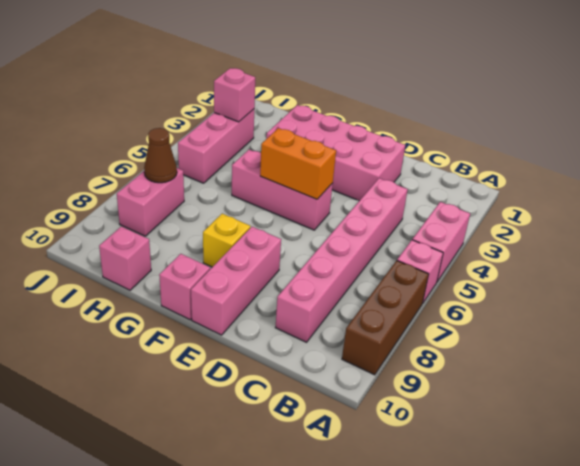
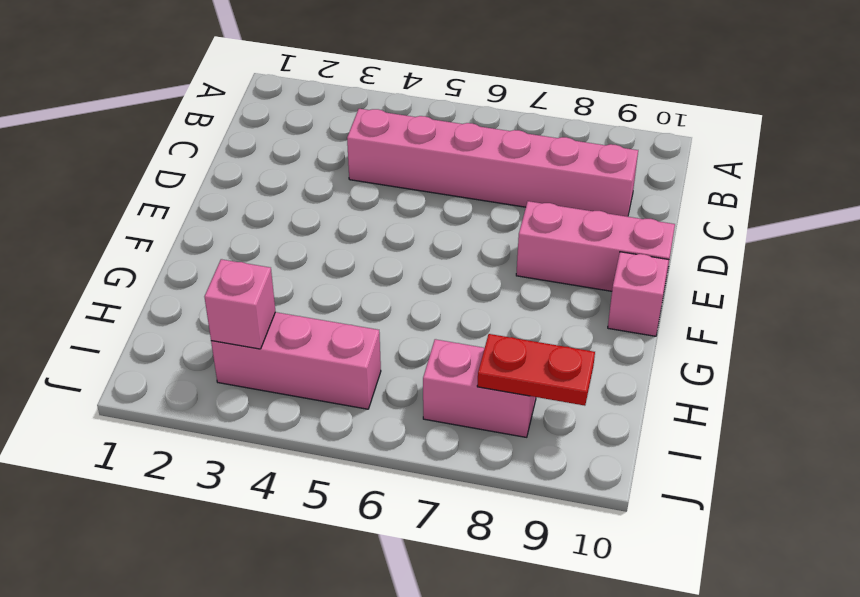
red plate I8:I9 level 2 -> none
none -> pink brick A4:A5 level 1
none -> pink brick A6 level 1
none -> brown brick A7:A9 level 1

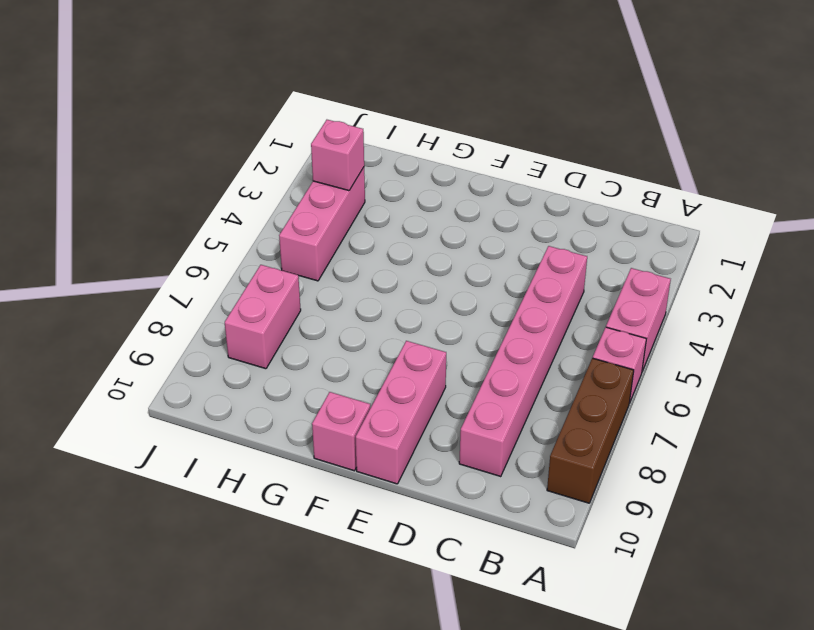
none -> pink brick D2:G3 level 1
none -> pink brick E5:G5 level 1
none -> yellow brick F8 level 1

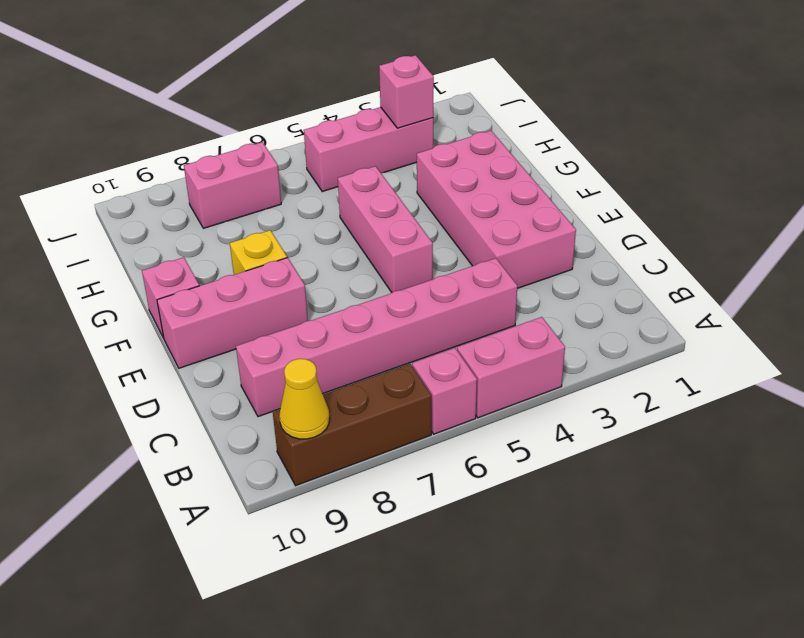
yellow cone A9 level 2 -> none
none -> pink brick H10 level 1
none -> orange brick E5:F5 level 2
none -> brown cone I7 level 2

